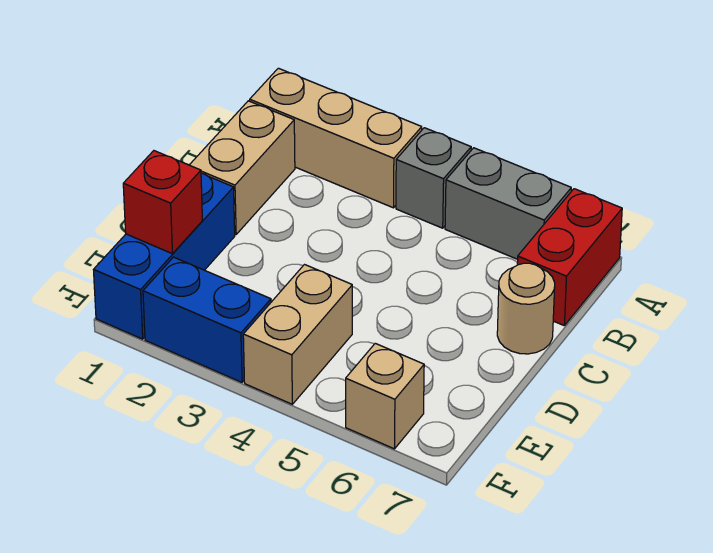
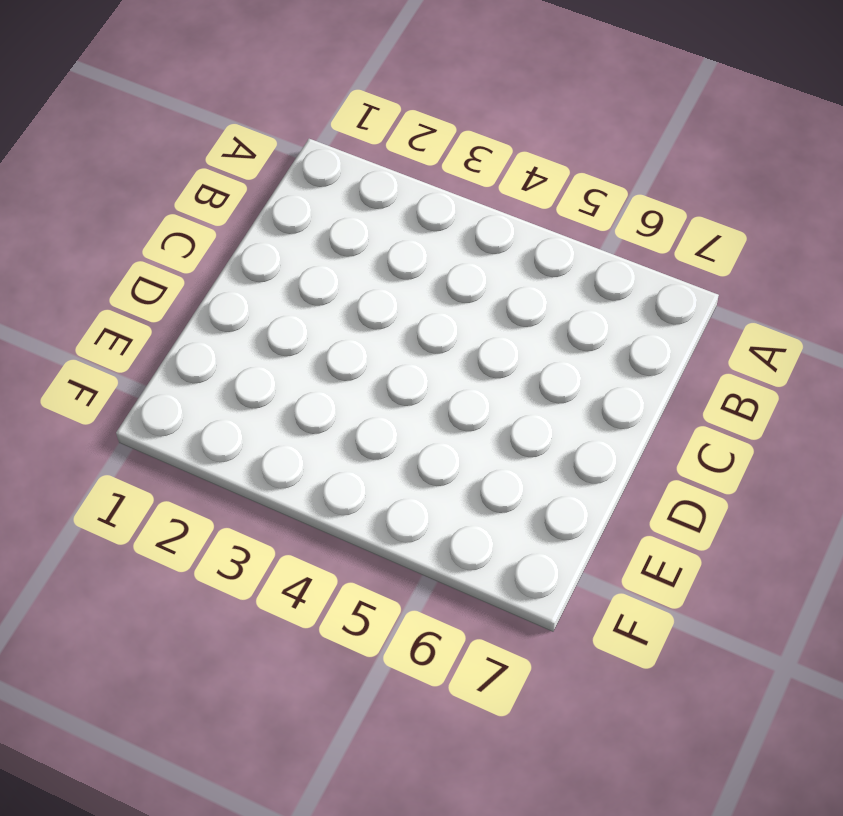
none -> tan brick A1:A3 level 1
none -> grey brick A4 level 1

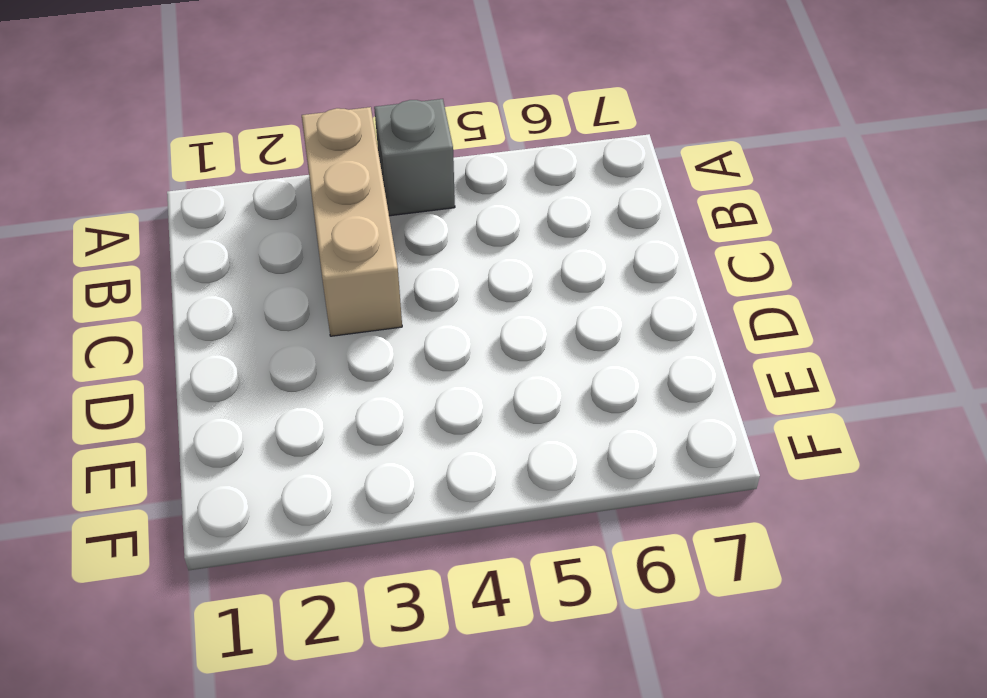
tan brick A3:C3 level 1 -> tan brick A1:A3 level 1
none -> grey brick A5:A6 level 1
none -> red brick A7:B7 level 1

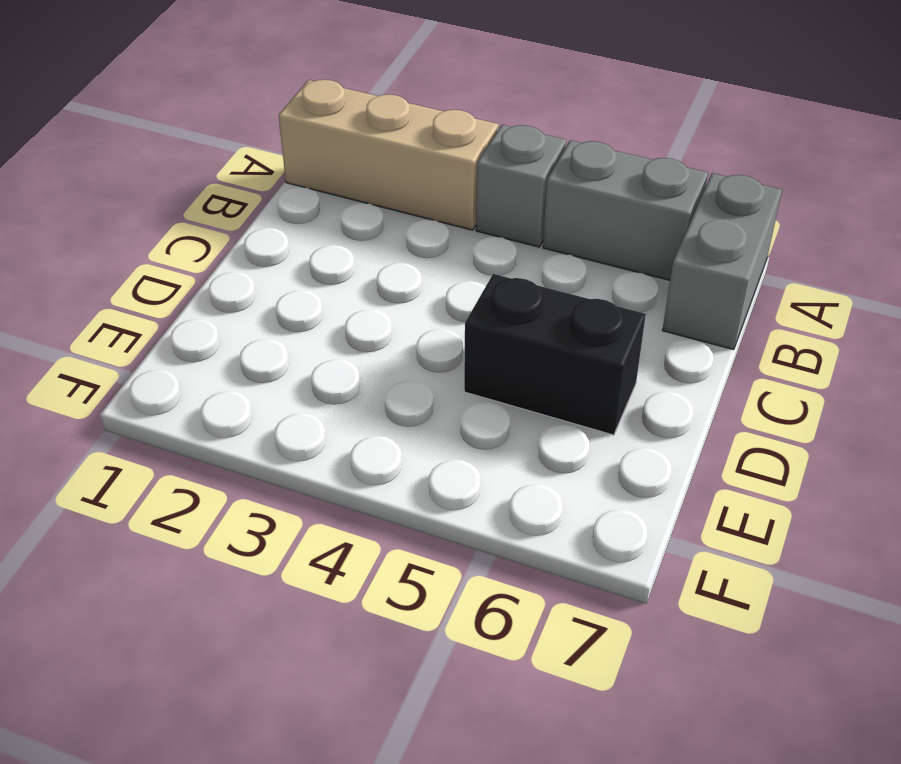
grey brick A7:B7 level 1 -> red brick A7:B7 level 1
black brick D5:D6 level 1 -> none
none -> tan brick B1:C1 level 1
none -> tan round brick C7 level 1

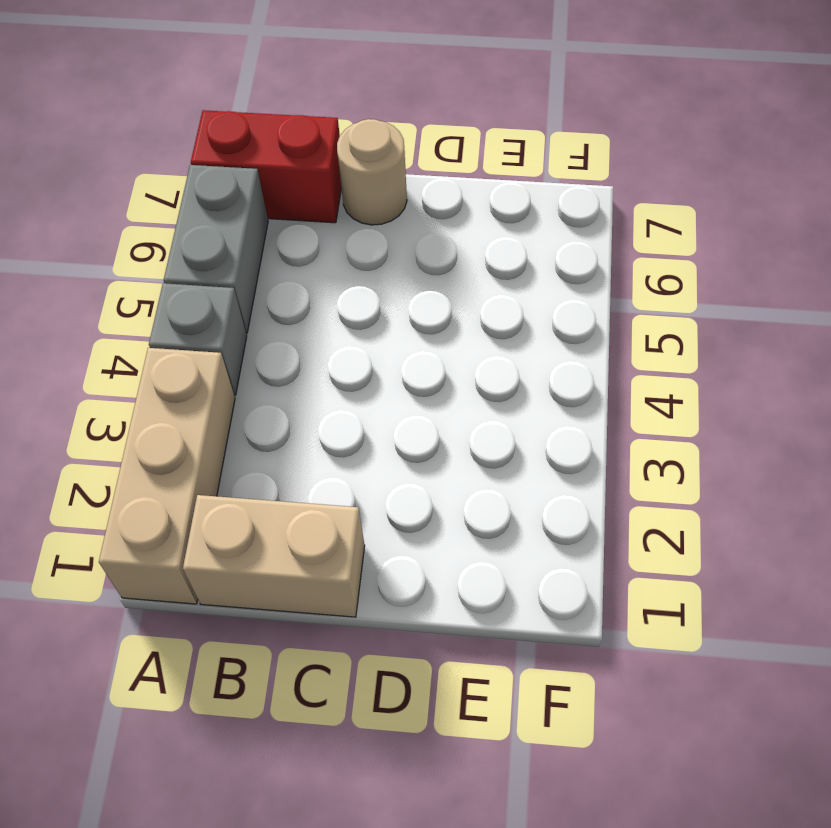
none -> blue brick D1:F1 level 1
none -> tan brick E4:F4 level 1

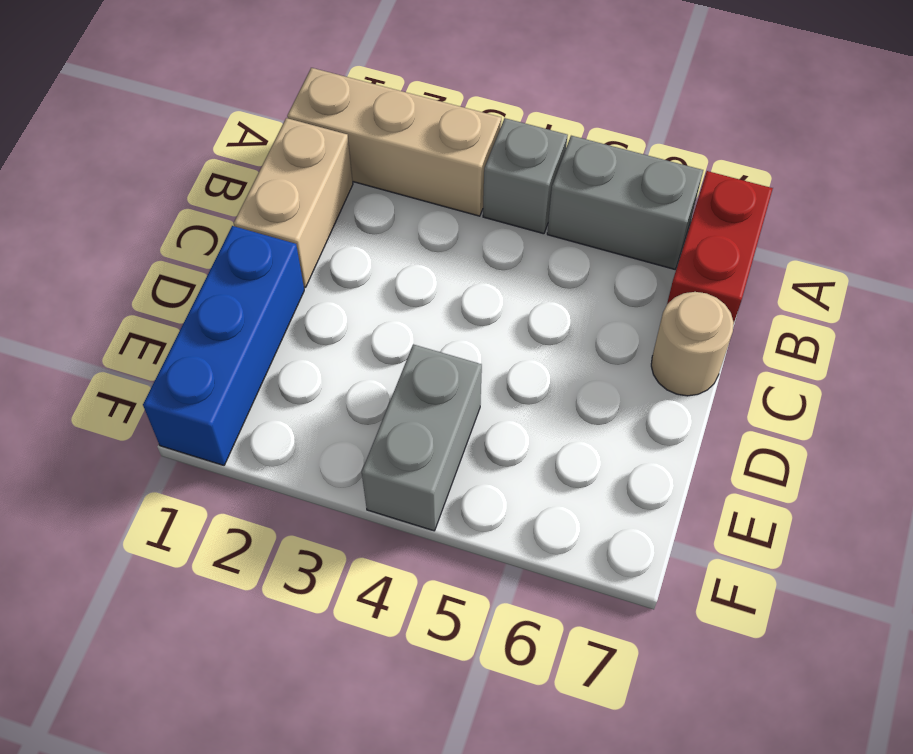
grey brick E4:F4 level 1 -> tan brick E4:F4 level 1
none -> blue brick F2:F3 level 1
none -> tan brick F6 level 1

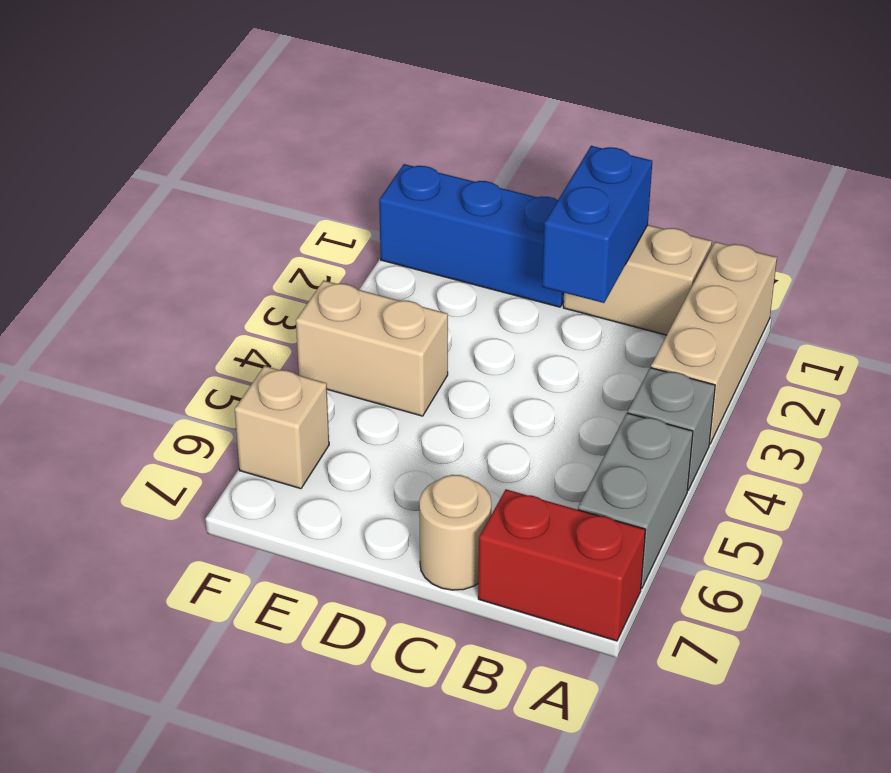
blue brick C1:C2 level 2 -> blue brick F2:F3 level 1
none -> red brick E1 level 2

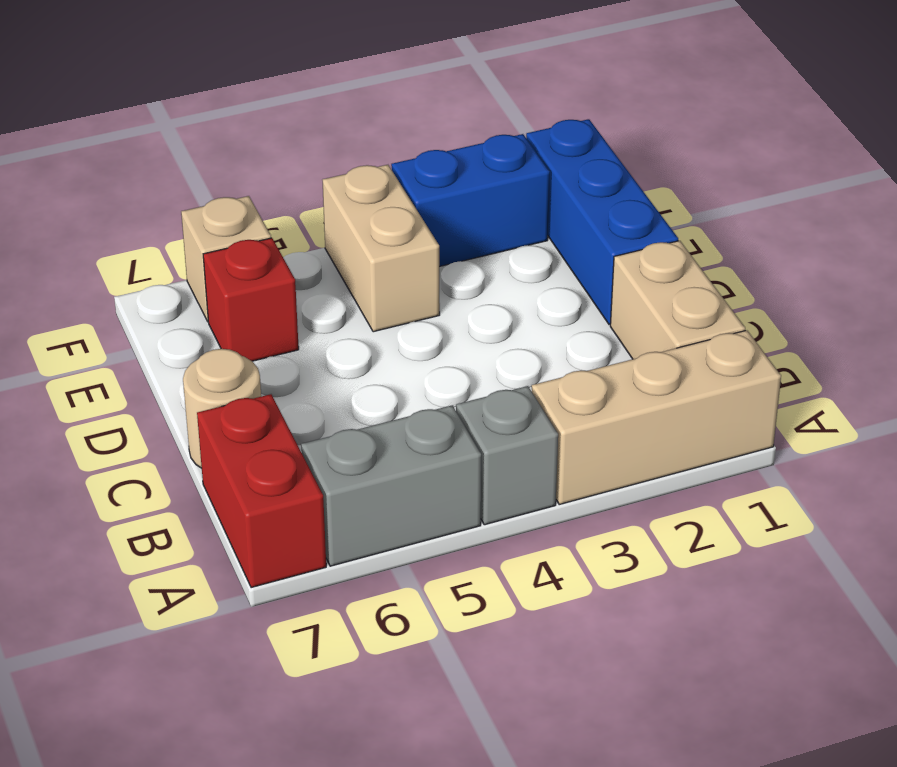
red brick E6 level 1 -> red brick E1 level 2

